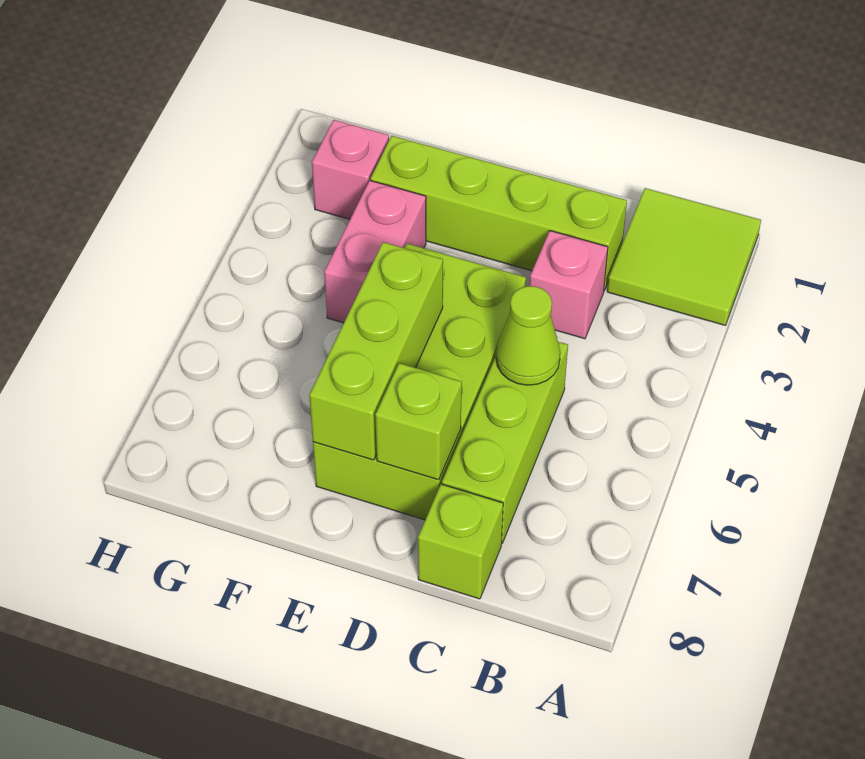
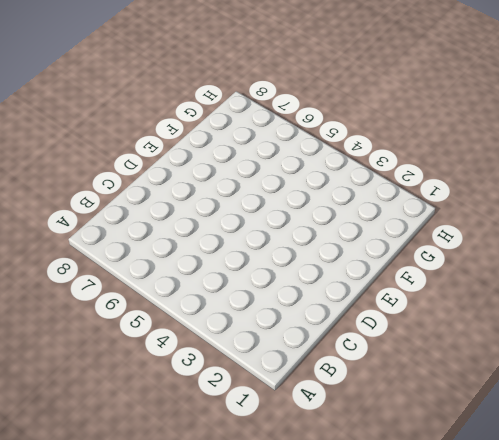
none -> lime tile A1:B2 level 1
none -> lime brick C2:F2 level 1

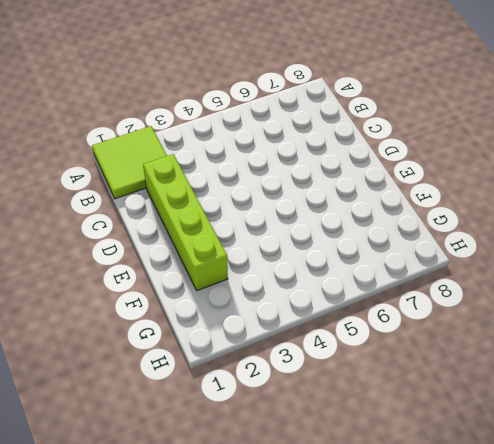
none -> pink brick C3 level 1
none -> lime brick C5:C7 level 1

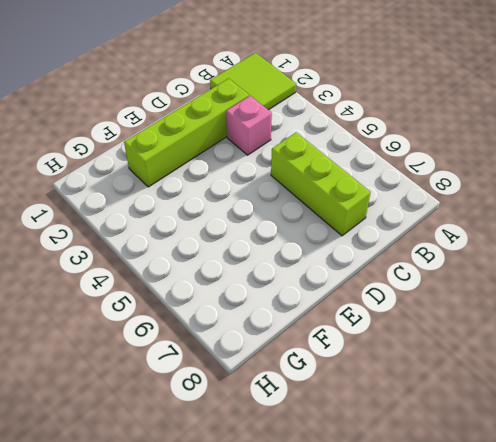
none -> lime brick C8 level 1
none -> lime brick D4:E7 level 1

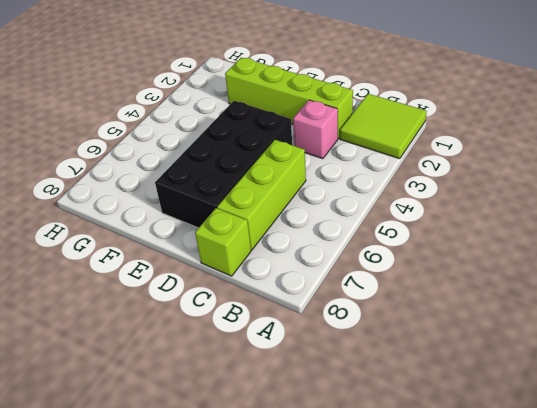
black brick D4:E7 level 1 -> lime brick D4:E7 level 1
none -> pink brick F3:F4 level 1
none -> pink brick G2 level 1

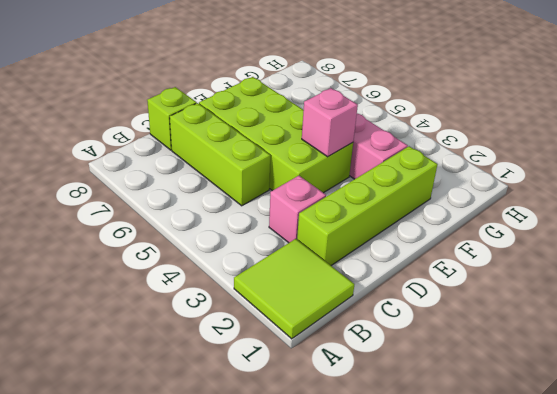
pink brick E4 level 2 -> pink brick G2 level 1
none -> lime cone C5 level 2
none -> lime brick D7 level 2

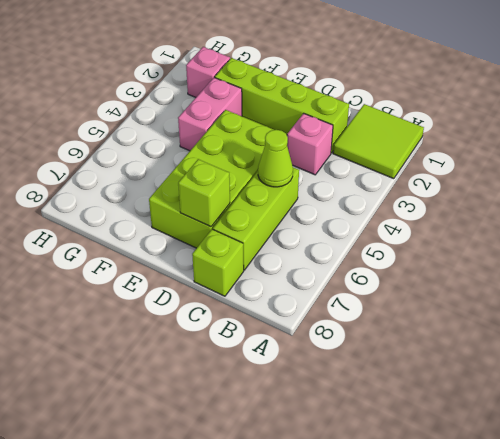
none -> lime brick E5:E7 level 2

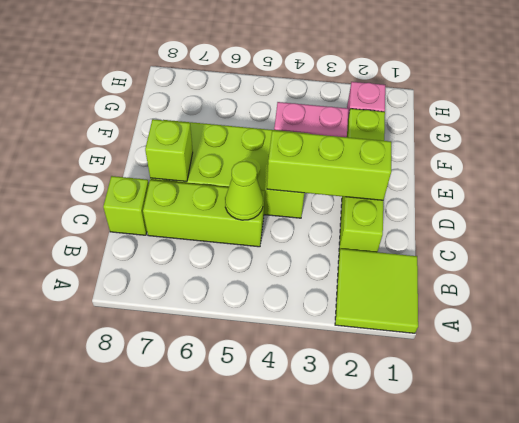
lime brick D2:D4 level 2 -> lime brick E5:E7 level 2
none -> pink brick C3 level 1

